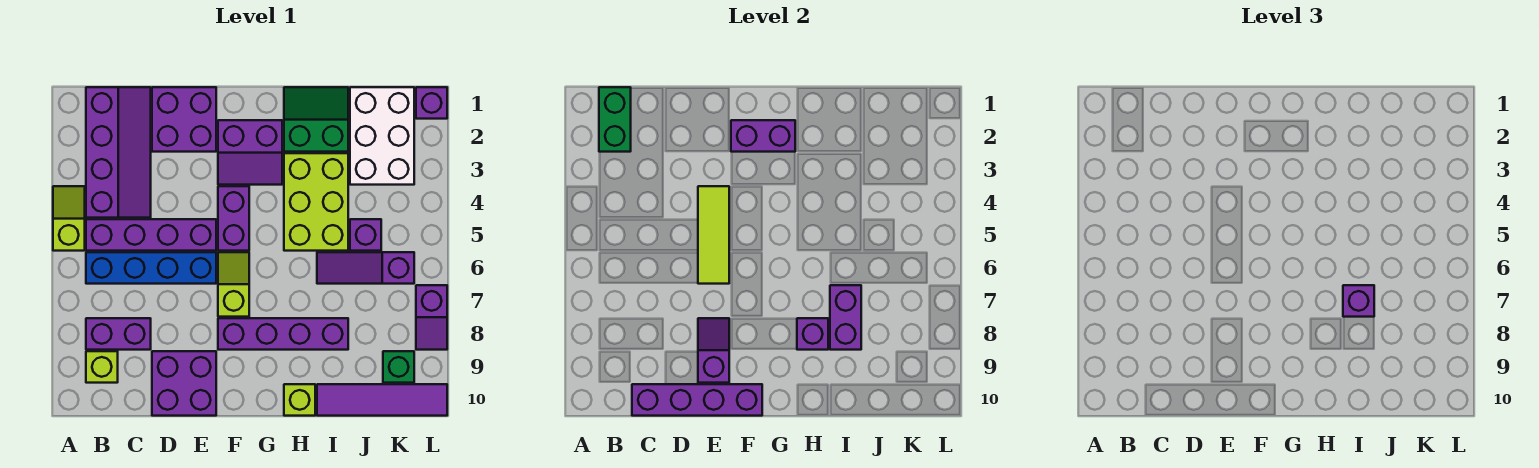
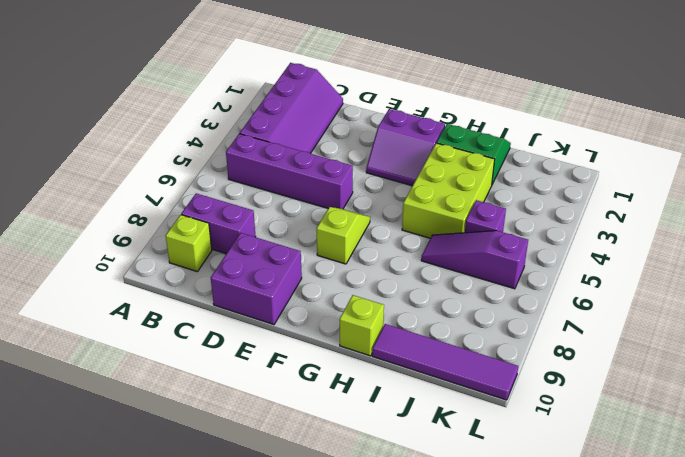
none -> lime slope A4:A5 level 1 top 5
none -> blue brick B6:E6 level 1
none -> purple brick D1:E2 level 1
none -> purple brick F4:F5 level 1

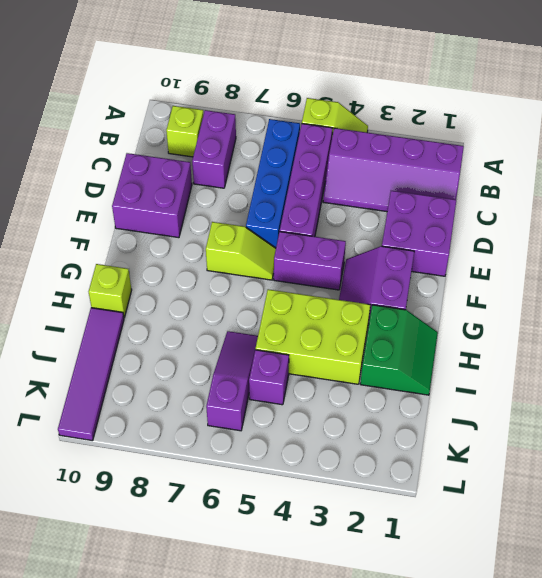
none -> purple brick F8:I8 level 1
none -> white brick J1:K3 level 1
none -> green brick K9 level 1
none -> purple brick L1 level 1

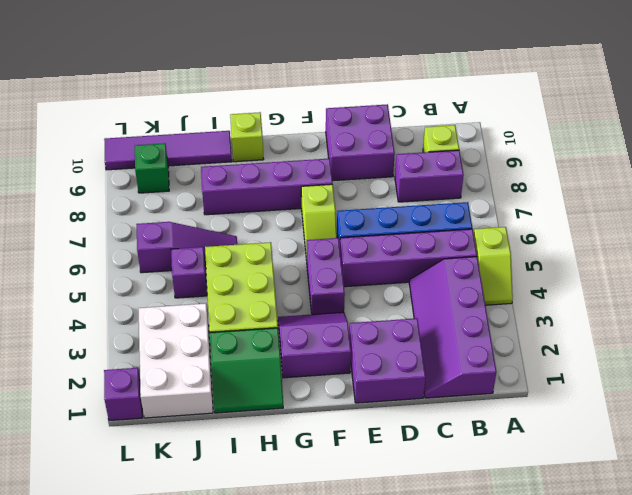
none -> purple slope L7:L8 level 1 top 7
none -> green brick B1:B2 level 2
none -> purple brick C10:F10 level 2
none -> lime tile E4:E6 level 2

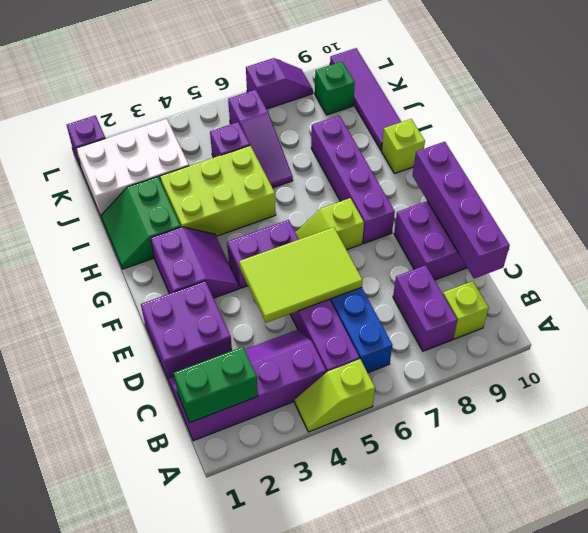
lime tile D4:E6 level 2 -> lime tile E4:E6 level 2
none -> purple slope E8:E9 level 2 top 9
none -> purple brick F2:G2 level 2
none -> purple brick H8 level 2
none -> purple brick I7:I8 level 2

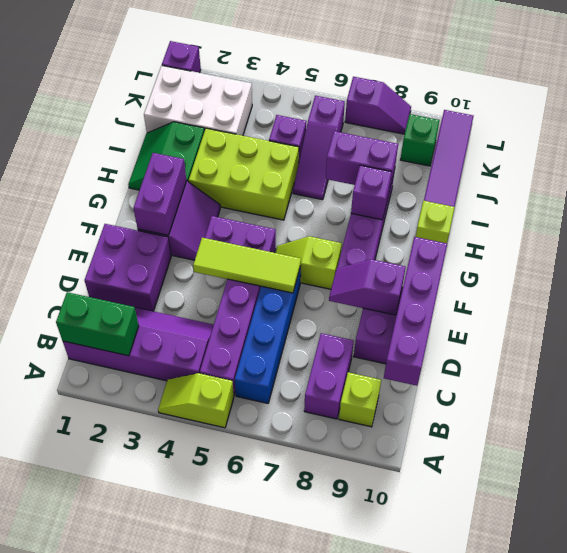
none -> purple brick I7 level 3

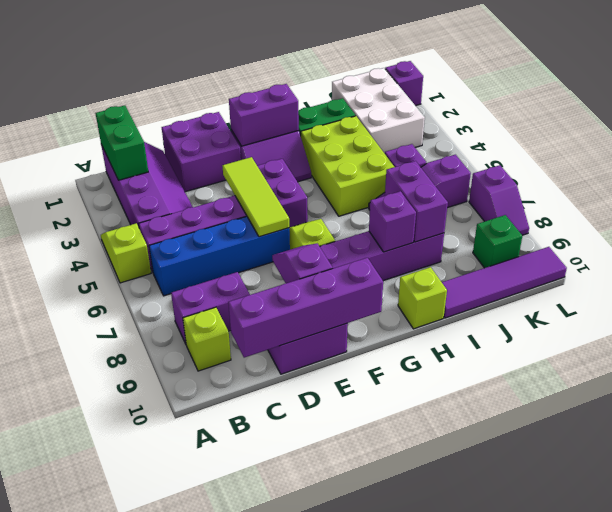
none -> purple brick I7 level 3

